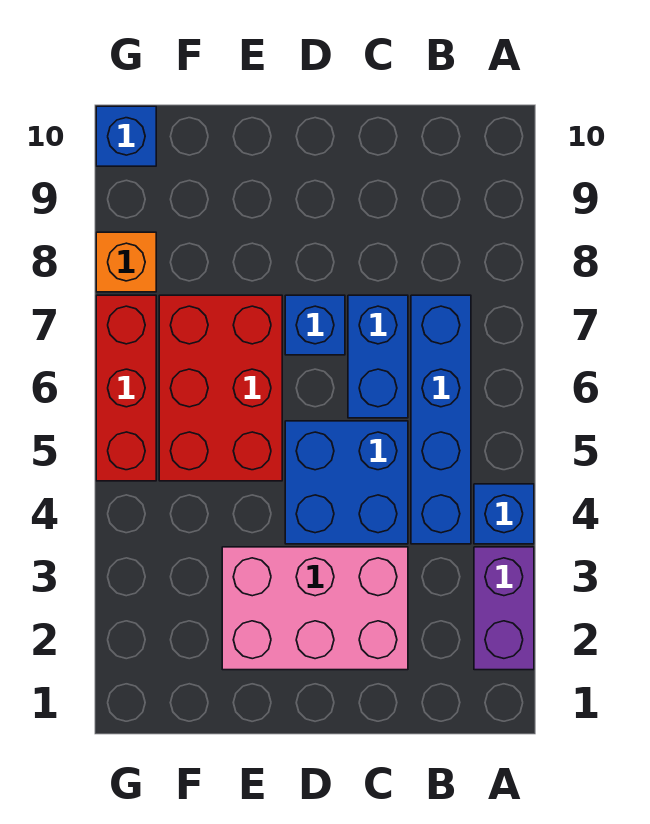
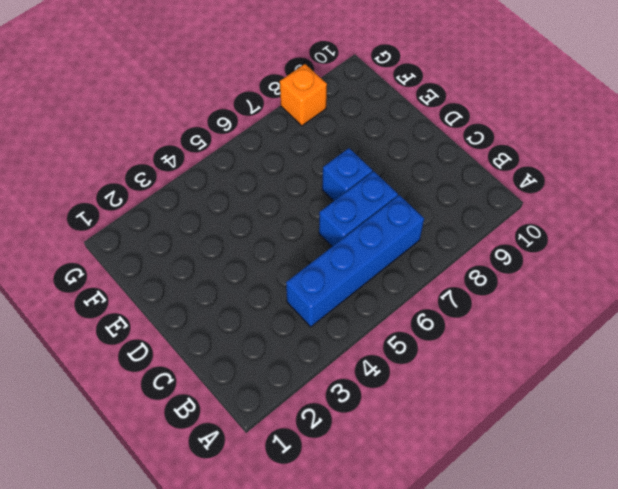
none -> purple brick A2:A3 level 1
none -> blue brick A4 level 1

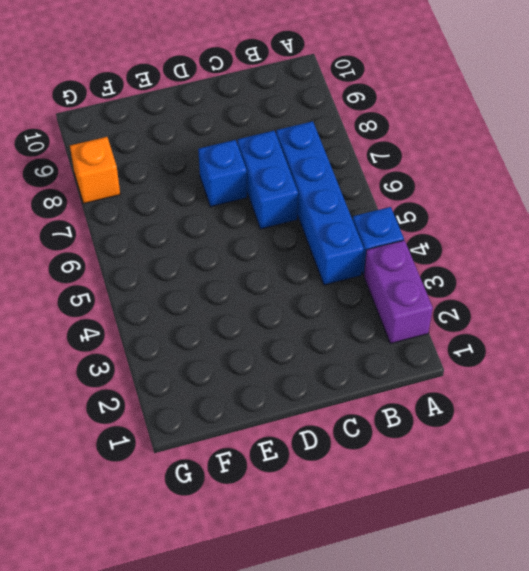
none -> pink brick C2:E3 level 1
none -> blue brick C4:D5 level 1

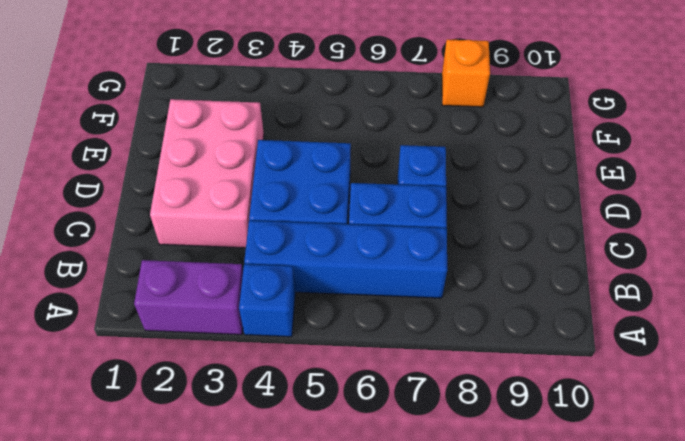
none -> red brick E5:F7 level 1
none -> red brick G5:G7 level 1

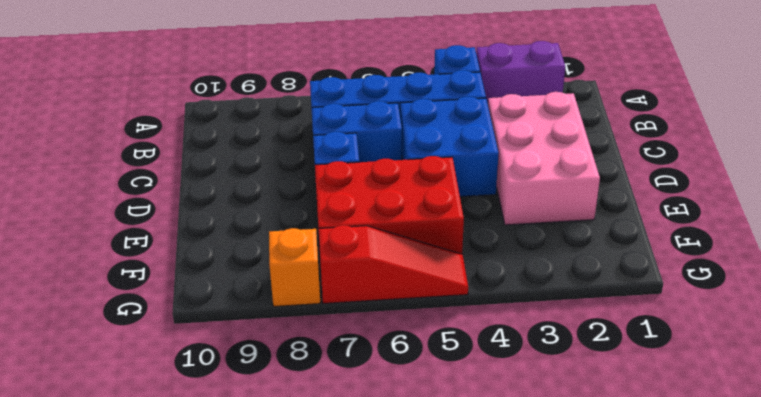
red slope G5:G7 level 1 top 7 -> red brick G5:G7 level 1
none -> blue brick G10 level 1

